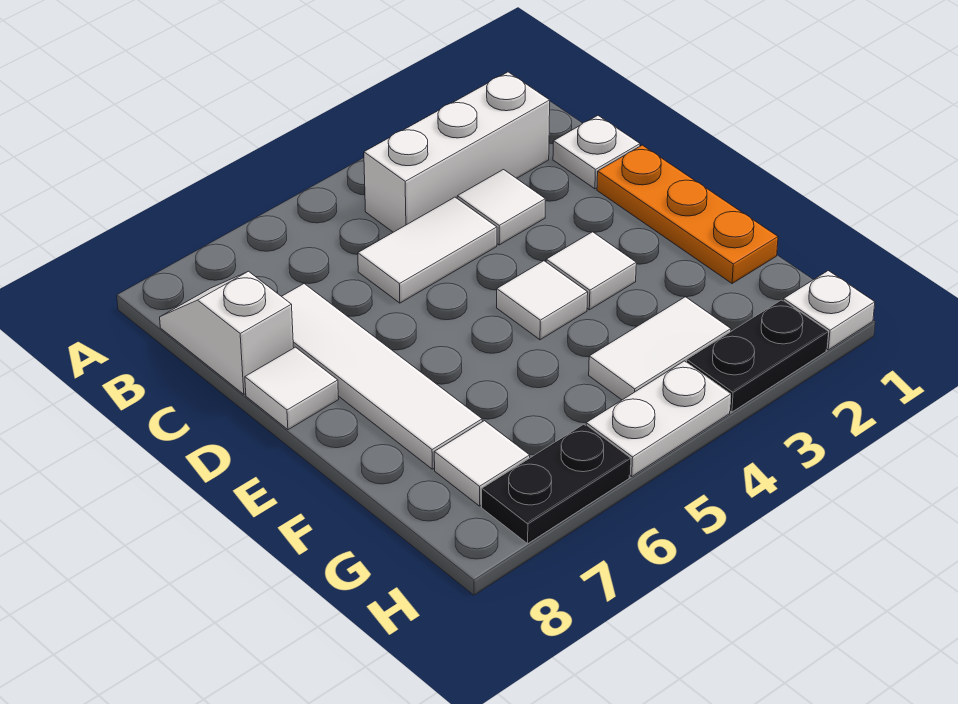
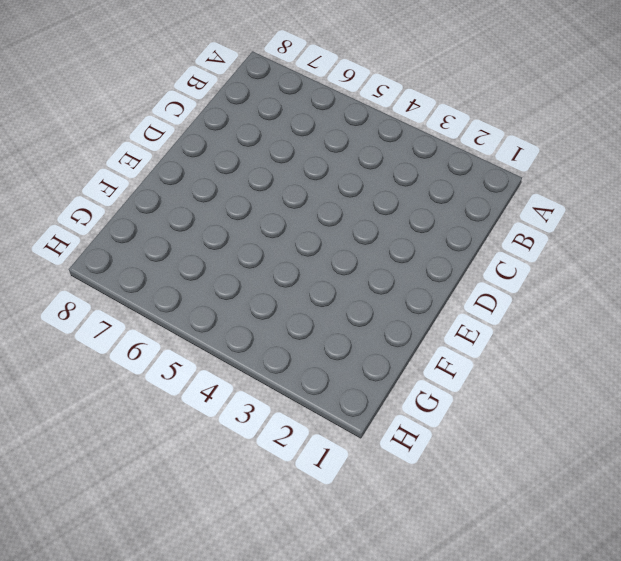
none -> white brick B2:B4 level 1
none -> white slope B8:C8 level 1 top C
none -> white plate C1 level 1

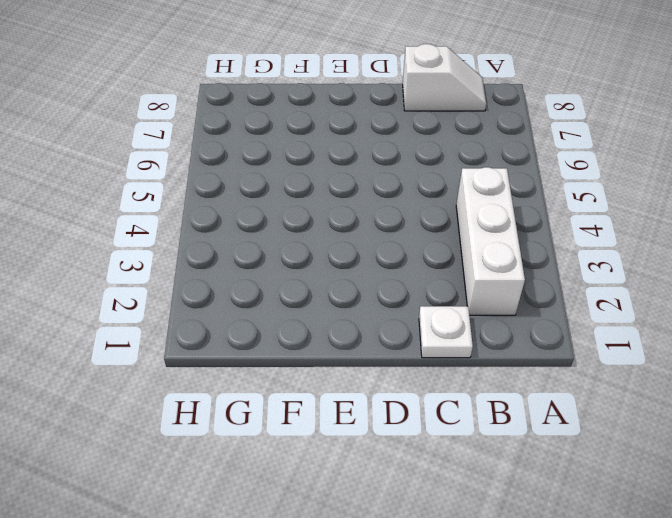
none -> white tile C3 level 1
none -> white tile C4:C5 level 1
none -> white tile C7:F7 level 1

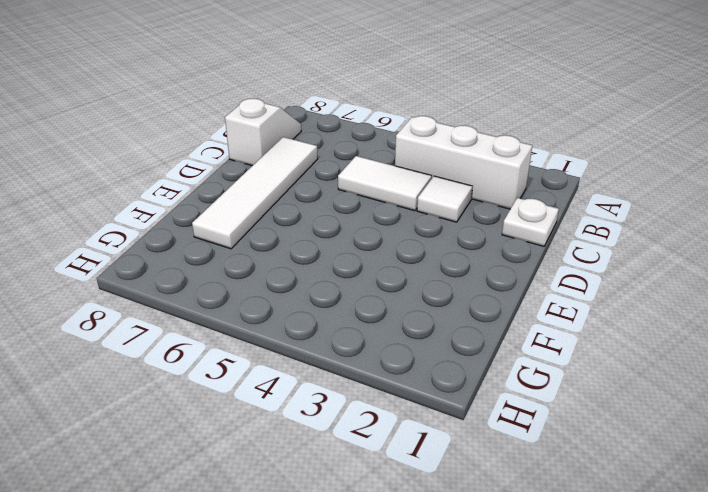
none -> orange plate D1:F1 level 1
none -> white tile D8 level 1
none -> white tile E3 level 1

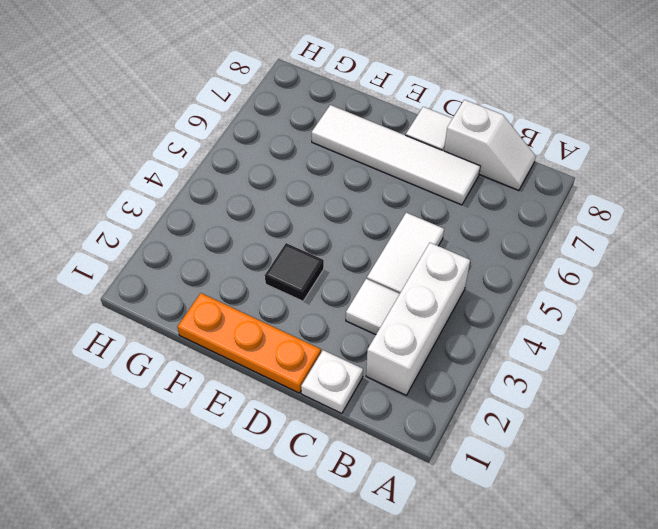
black tile E3 level 1 -> white tile E3 level 1
none -> white tile E4 level 1
none -> white tile G3:G4 level 1
none -> white tile G7 level 1

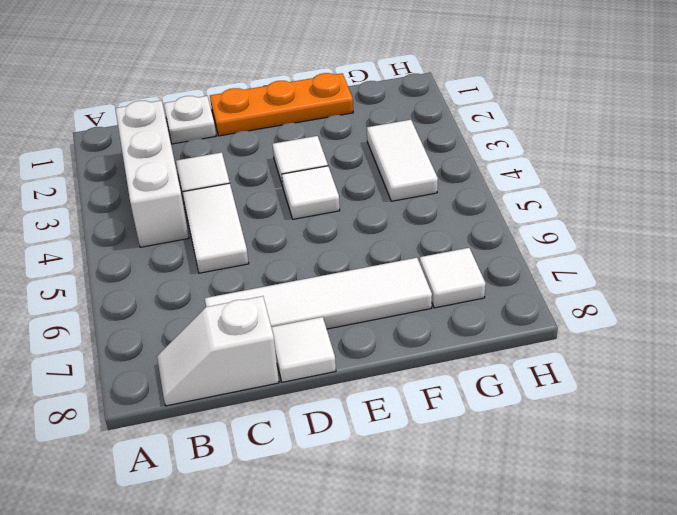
none -> white plate H1 level 1
none -> black plate H2:H3 level 1
none -> white plate H4:H5 level 1

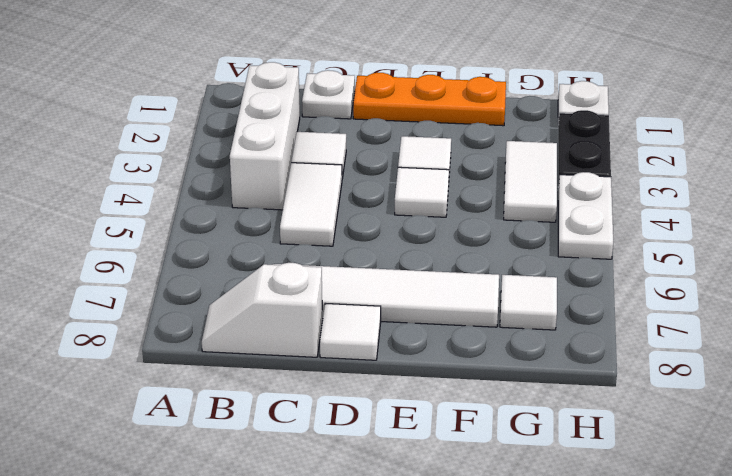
none -> black plate H6:H7 level 1

